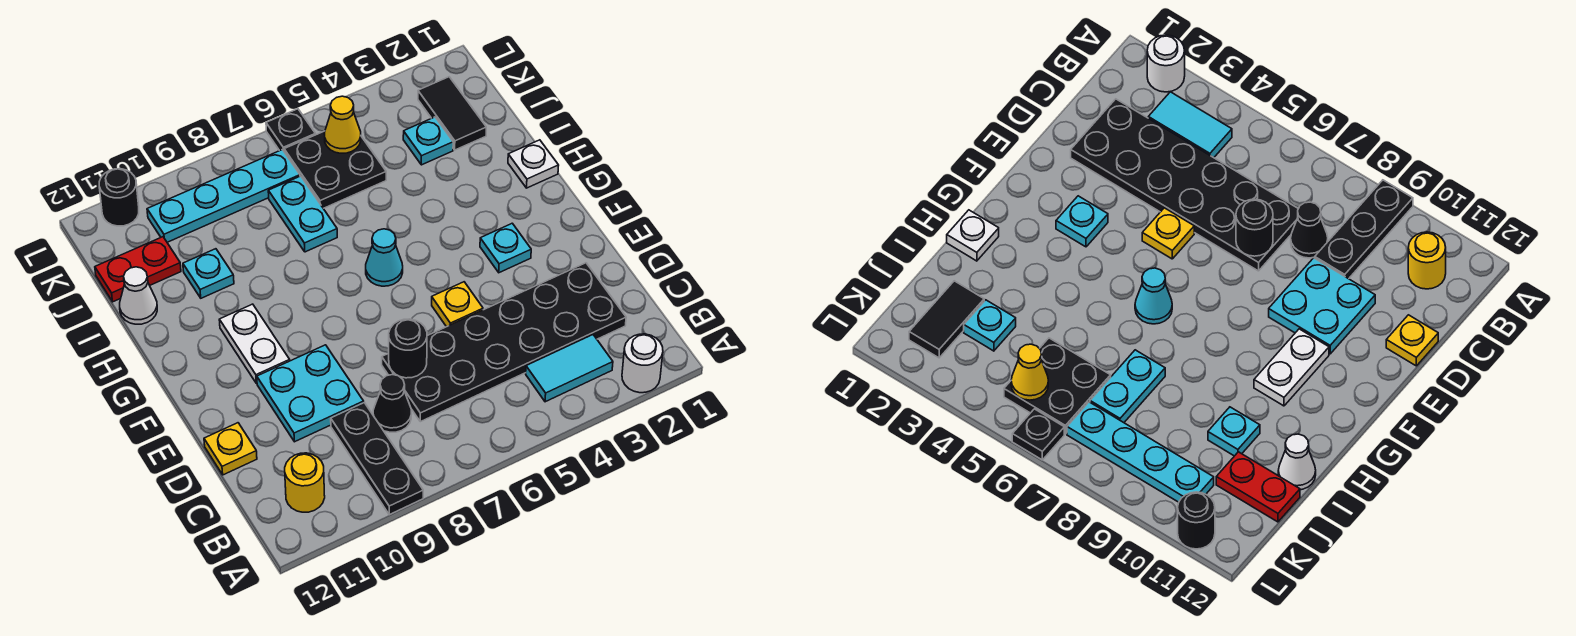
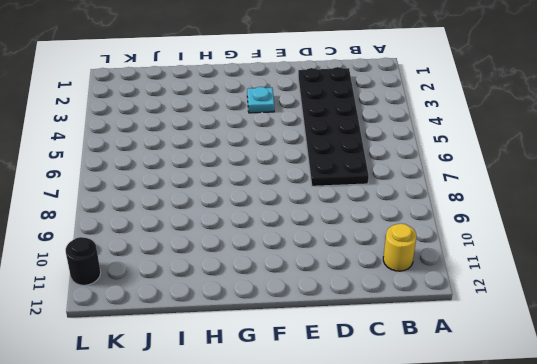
none -> white round brick A2 level 1
none -> black plate A9:C9 level 1
none -> cyan tile B3:B4 level 1

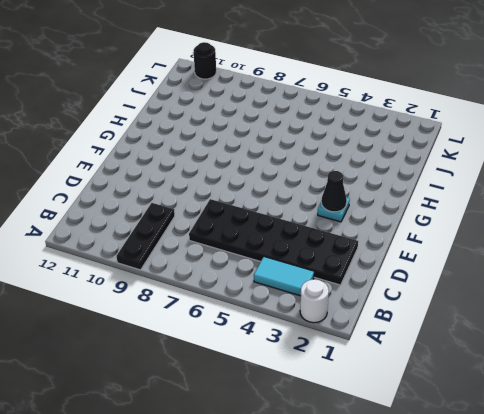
black cone F3 level 2 -> black cone C8 level 1
none -> yellow round brick B11 level 1
none -> cyan plate D9:E10 level 1
none -> yellow plate D12 level 1

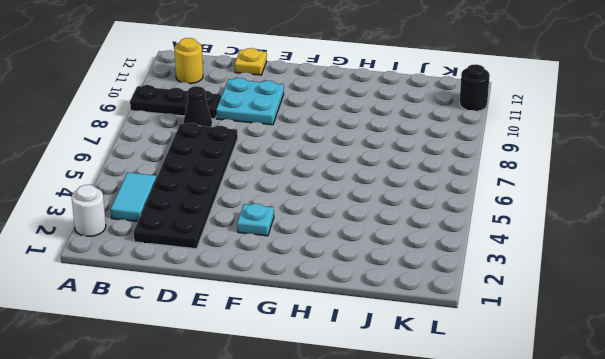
none -> yellow plate E5 level 1
none -> white plate F10:G10 level 1
none -> cyan cone G6 level 1

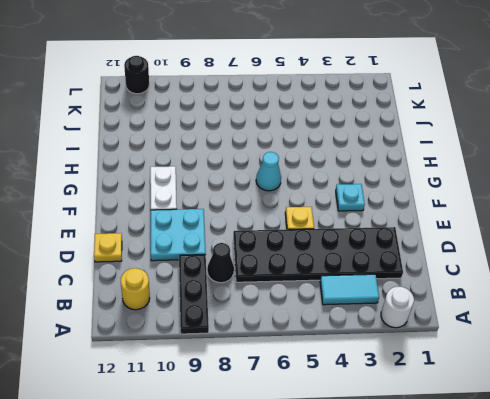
none -> white plate H1 level 1
none -> cyan plate I7:J7 level 1
none -> cyan plate I10 level 1

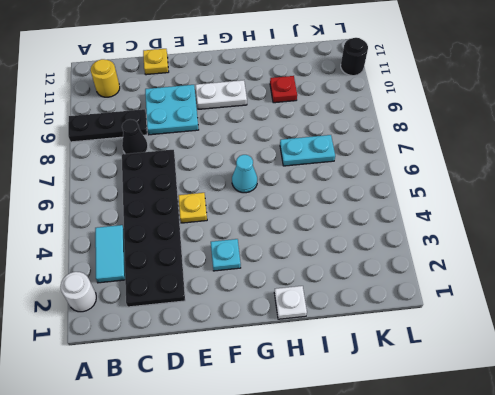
red plate I10 level 1 -> cyan plate I10 level 1
none -> white cone I12 level 1
none -> black tile J2:K2 level 1
none -> cyan plate J3 level 1

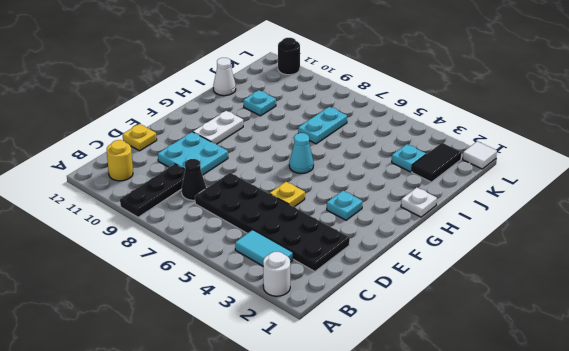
white tile L1 level 1 -> none
none -> black plate J5:K6 level 1
none -> red plate J11:J12 level 1
none -> cyan plate K7:K10 level 1

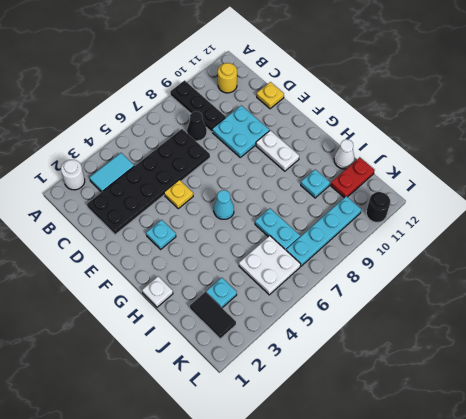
white plate J5:K6 level 1 -> black plate J5:K6 level 1
none -> black plate L6 level 1
none -> black round brick D7 level 2
none -> yellow cone K5 level 2

